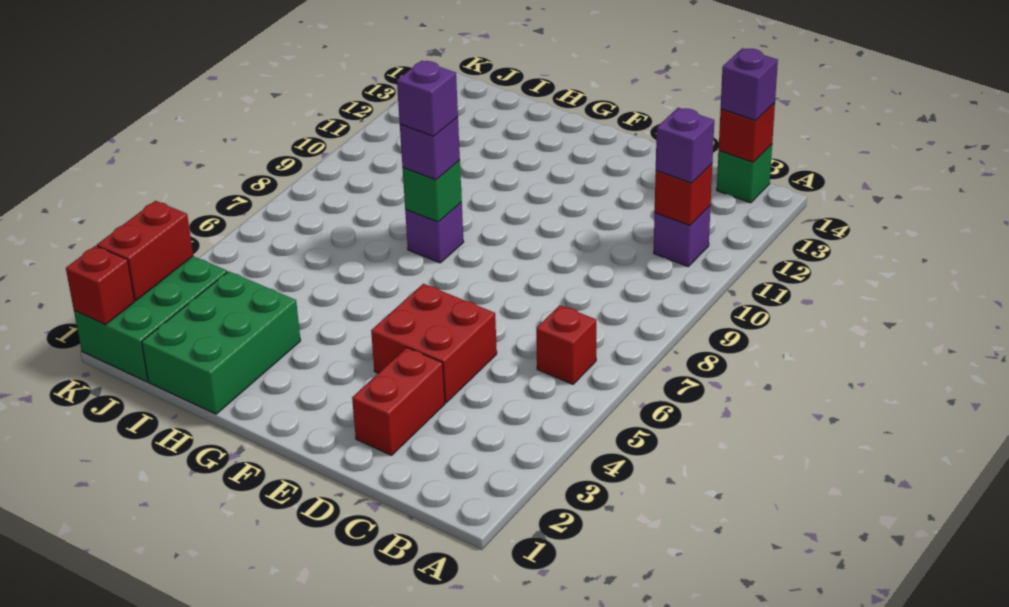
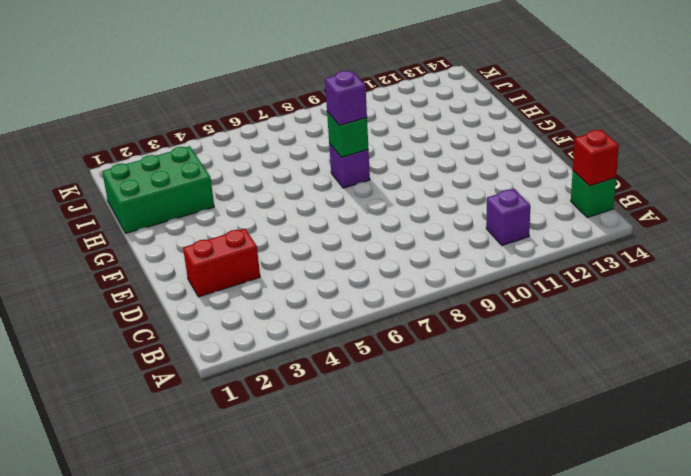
none -> red brick B6 level 1
none -> red brick D4:E5 level 1
none -> green brick J1:K3 level 1

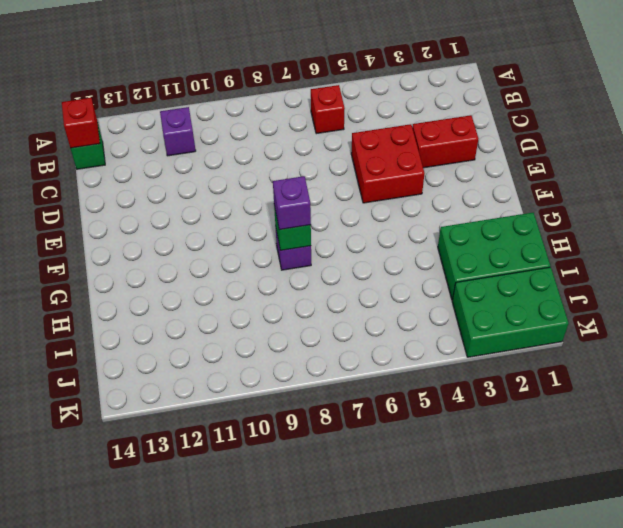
none -> red brick B11 level 2
none -> red brick K1 level 2
none -> red brick K2:K3 level 2

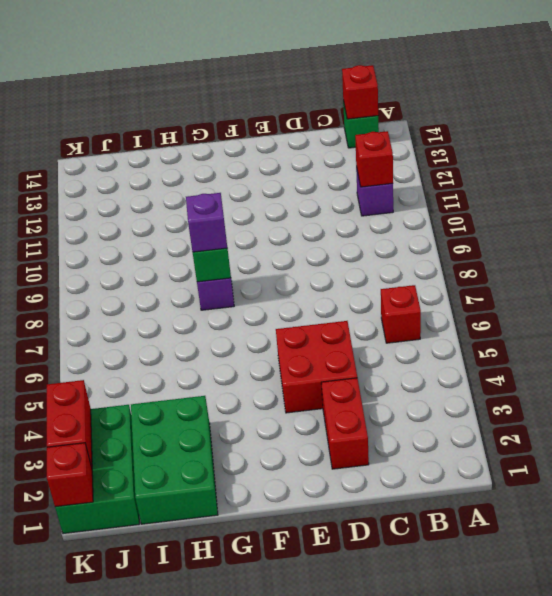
none -> purple brick B11 level 3
none -> purple brick B14 level 3
none -> purple brick G8 level 4

